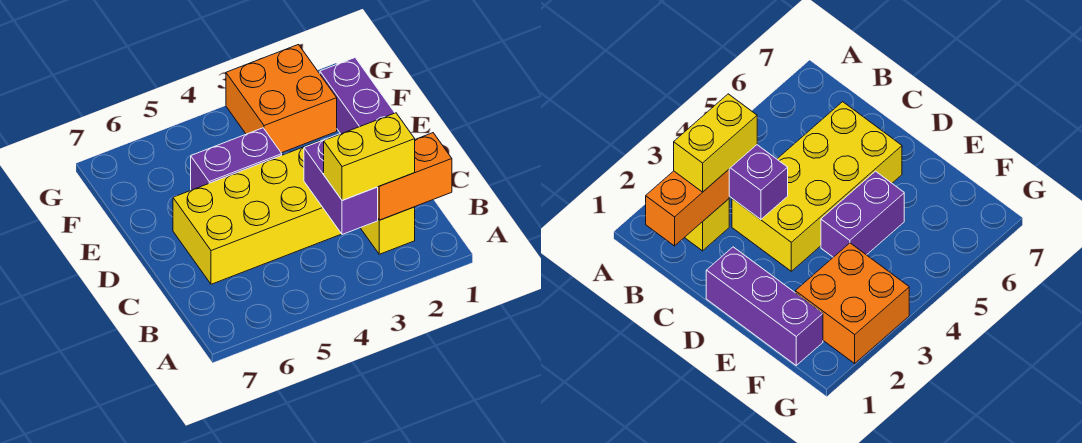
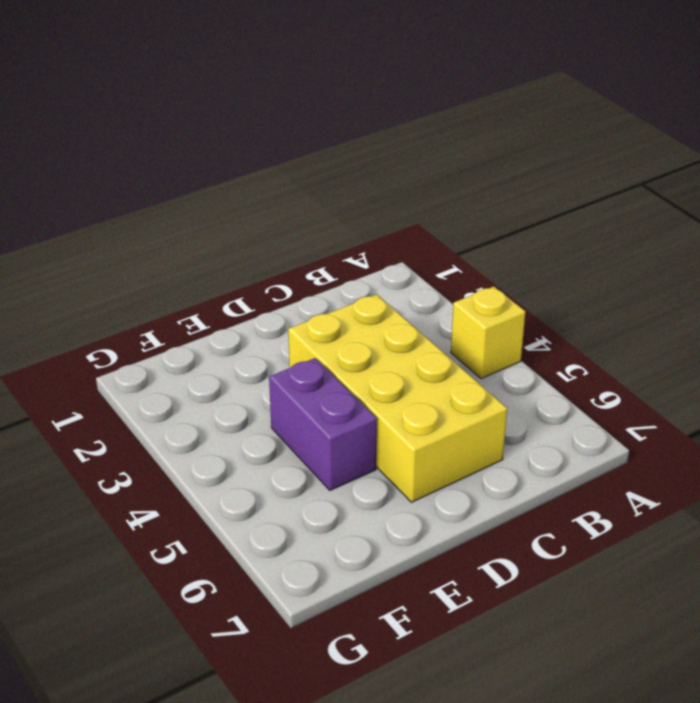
yellow brick A4 level 1 -> yellow brick B2 level 1
none -> purple brick D1:F1 level 1
none -> orange brick F2:G3 level 1

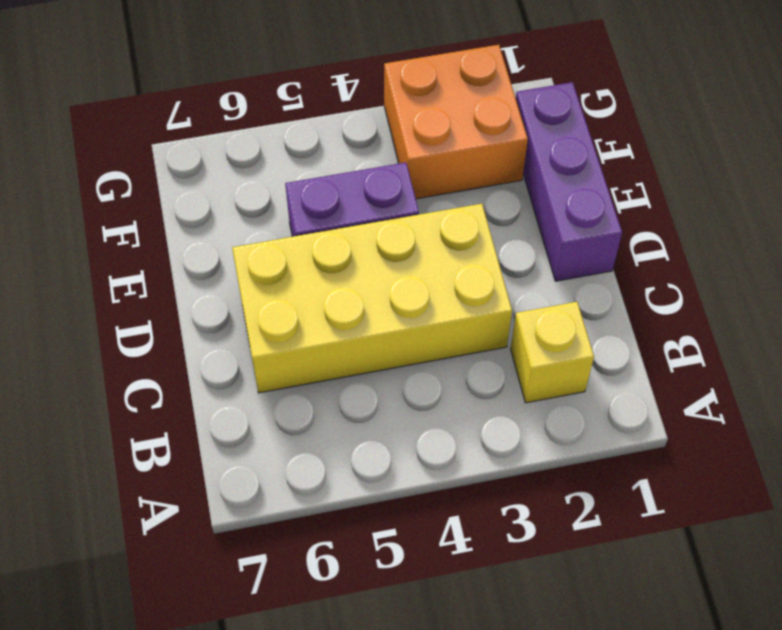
none -> orange brick B1:B2 level 2
none -> purple brick B3:C3 level 2

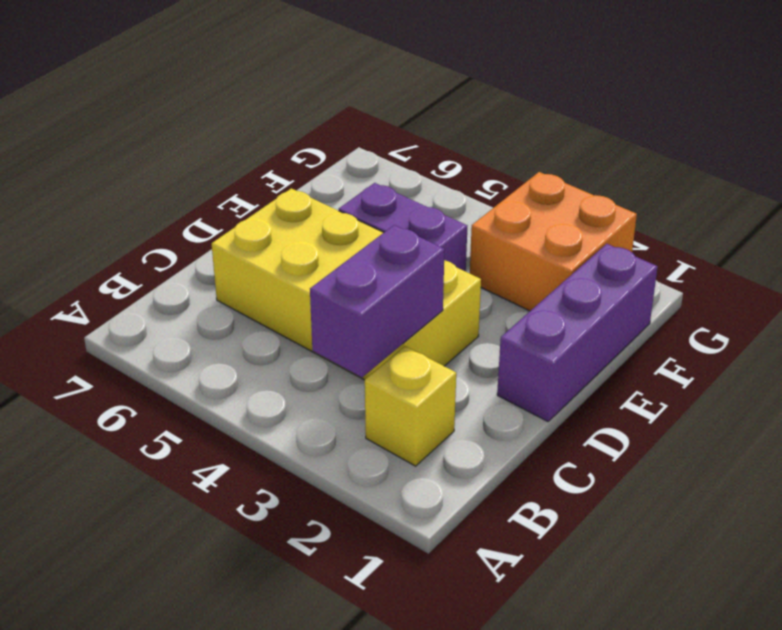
none -> orange brick B1:B2 level 2
none -> yellow brick B2:B3 level 3

